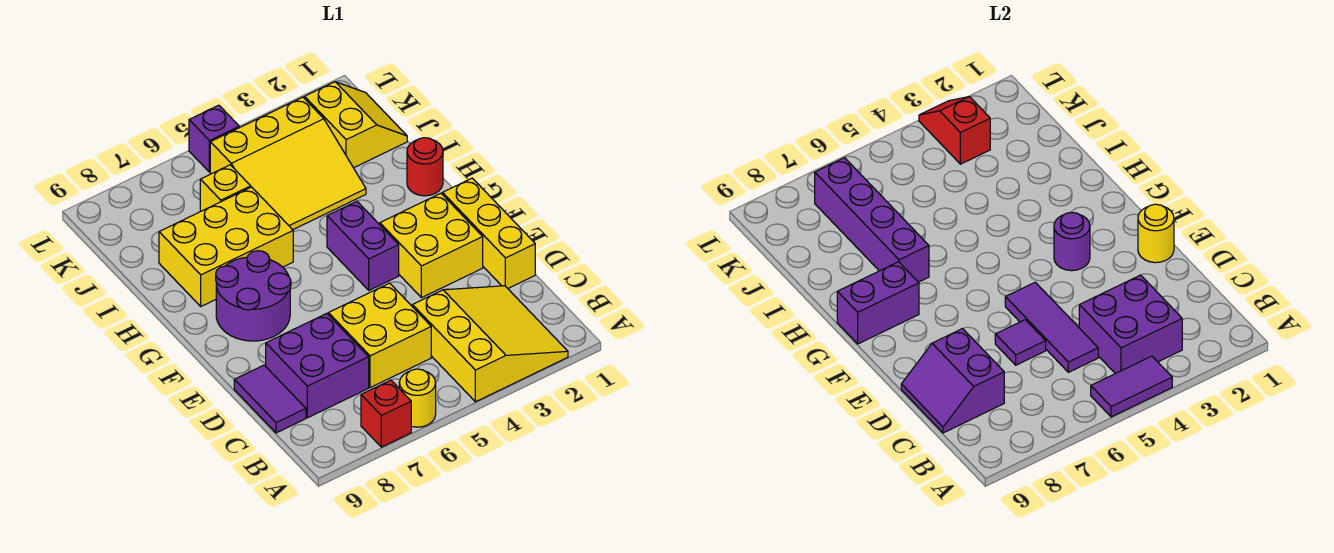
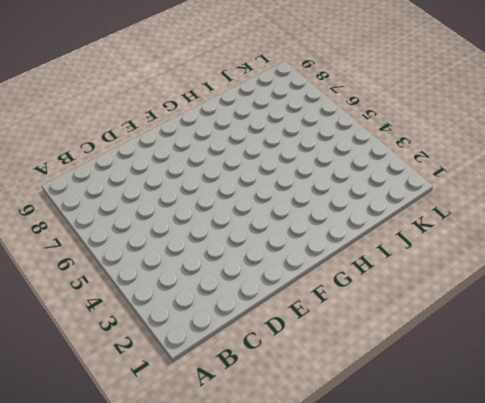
none -> yellow slope A2:C4 level 1 top 4
none -> yellow round brick A6 level 1
none -> red brick A7 level 1

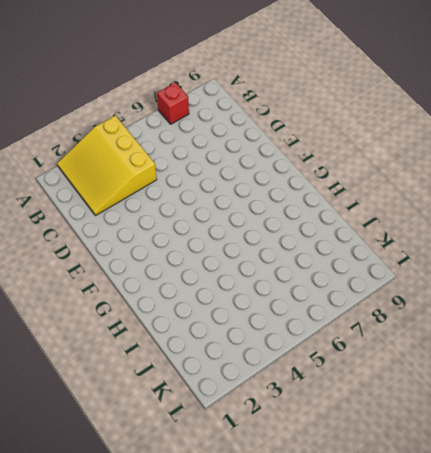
none -> yellow round brick A6 level 1
none -> yellow brick C5:D6 level 1
none -> purple brick C7:D8 level 1

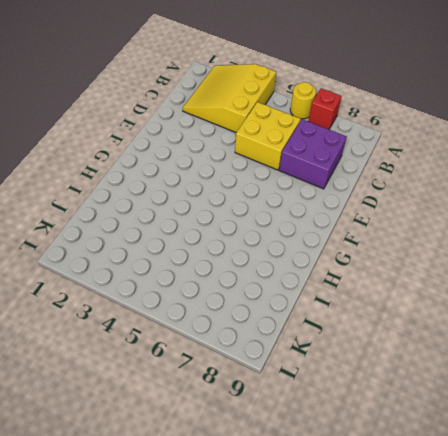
none -> purple tile C9:D9 level 1
none -> yellow brick D1:F1 level 1
none -> yellow brick E2:F3 level 1

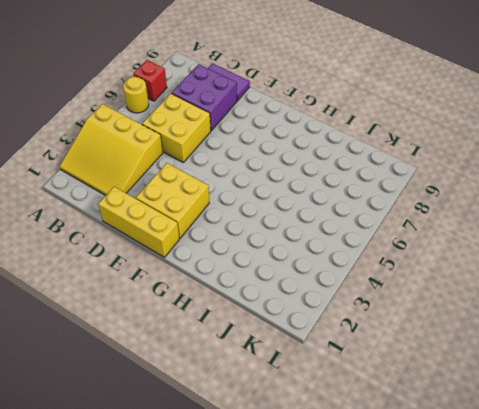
none -> purple brick F4:G4 level 1
none -> purple round brick F7:G8 level 1
none -> red round brick H1 level 1

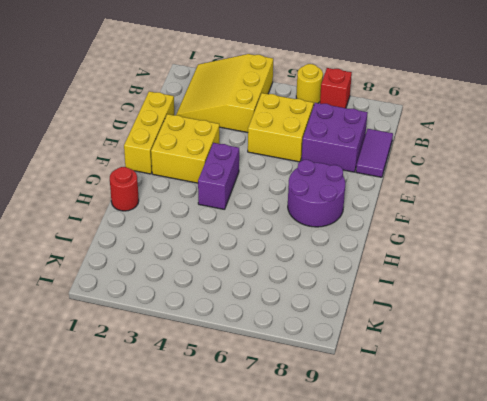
none -> yellow brick H6:I8 level 1
none -> yellow slope I3:K5 level 1 top K
none -> yellow slope J1:K2 level 1 top 2

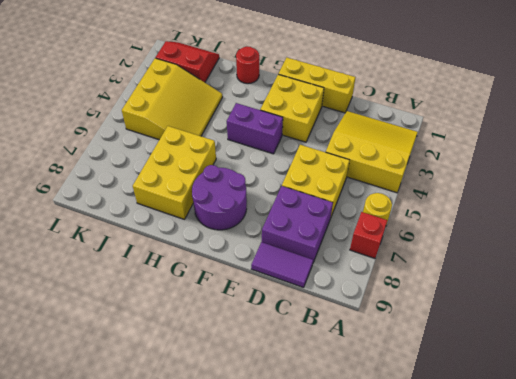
red slope J1:K2 level 1 top 2 -> yellow slope J1:K2 level 1 top 2
none -> yellow brick J6 level 1
none -> purple brick L5 level 1
none -> purple tile A4:A5 level 2

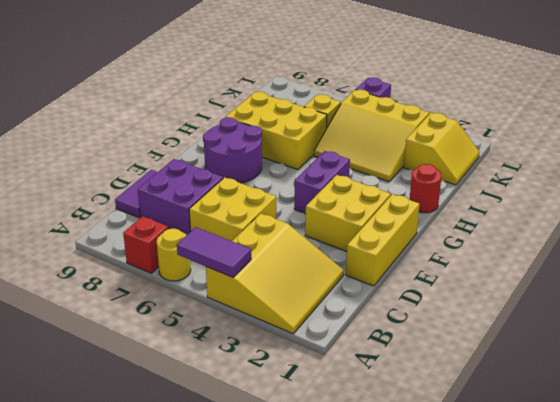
none -> purple brick B3:C4 level 2
none -> purple tile C5:E5 level 2
none -> purple slope C8:D9 level 2 top 8

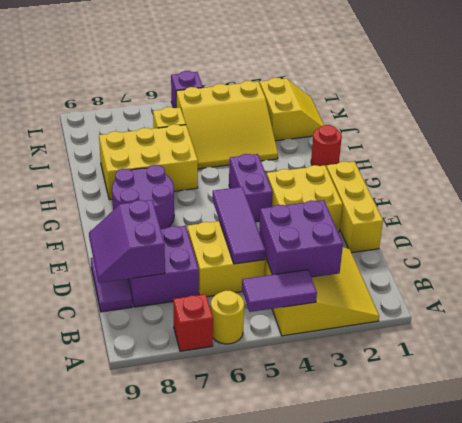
none -> purple tile D6 level 2
none -> yellow round brick E1 level 2
none -> purple round brick F3 level 2

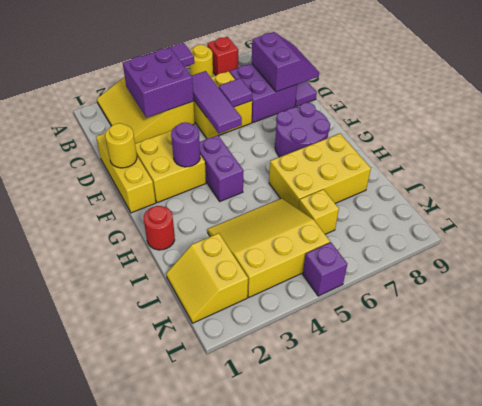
none -> purple brick G8:G9 level 2
none -> purple brick H7:K7 level 2
none -> red slope K3:L3 level 2 top K

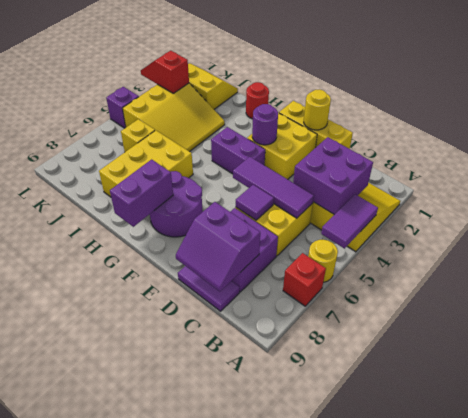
none -> purple brick H7:K7 level 2

